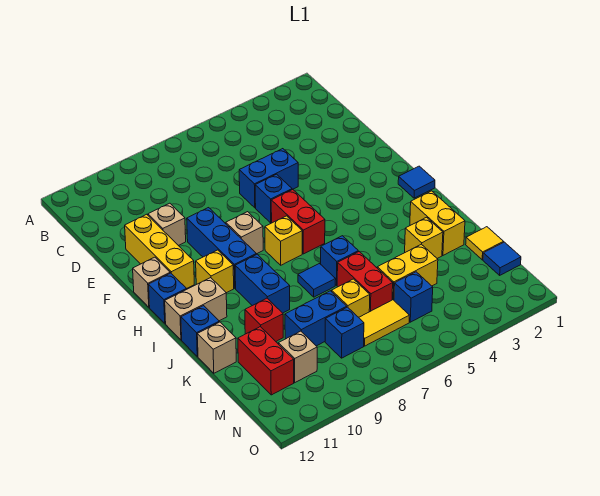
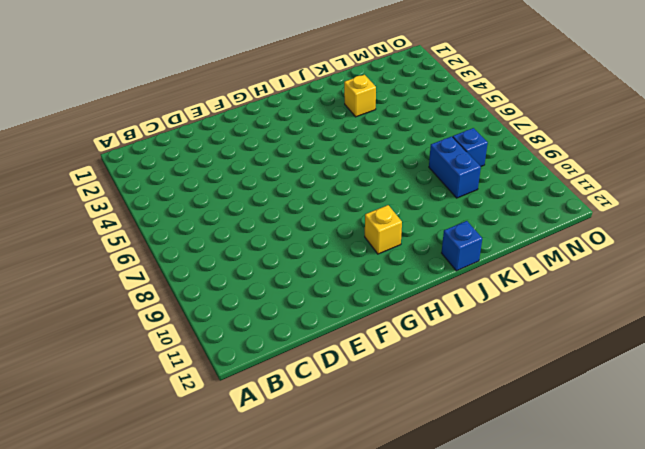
none -> blue brick E5:E6 level 1
none -> tan brick E10 level 1
none -> yellow brick E11:G11 level 1
none -> blue brick F6 level 1

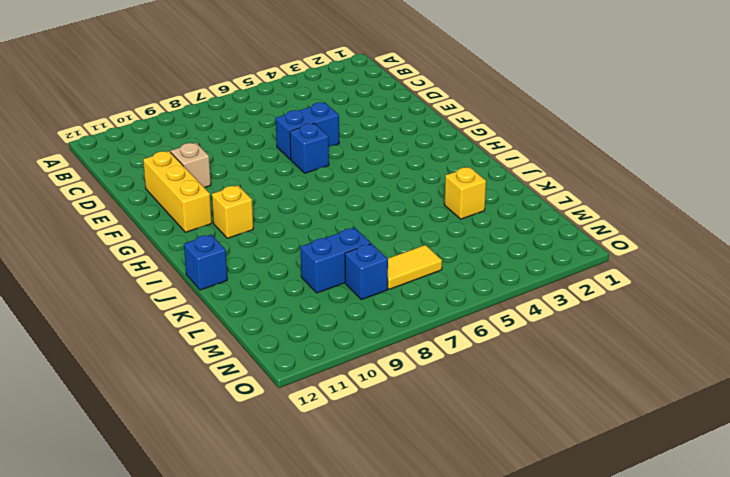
none -> blue brick F9:H9 level 1
none -> red brick G6:H6 level 1
none -> tan brick G8 level 1
none -> tan brick G12 level 1

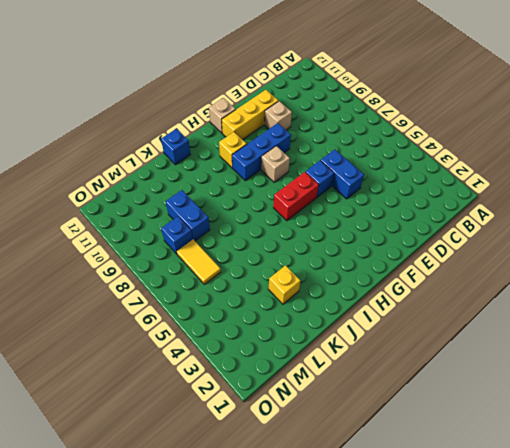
none -> blue tile H1 level 1
none -> yellow brick H7 level 1
none -> blue brick H12 level 1
none -> blue brick I9:J9 level 1

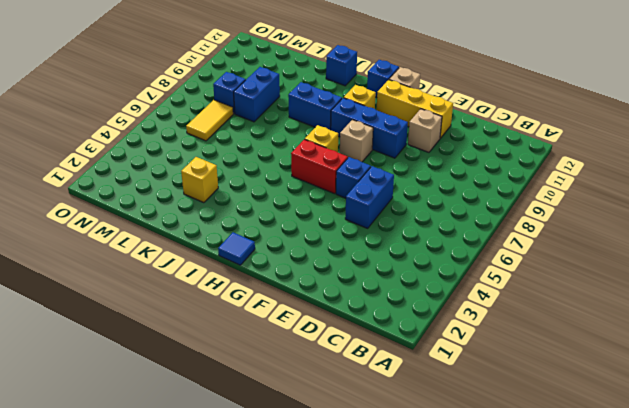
none -> tan brick I11:I12 level 1
none -> yellow brick J2:K2 level 1
none -> blue brick J6 level 1
none -> blue tile J7 level 1

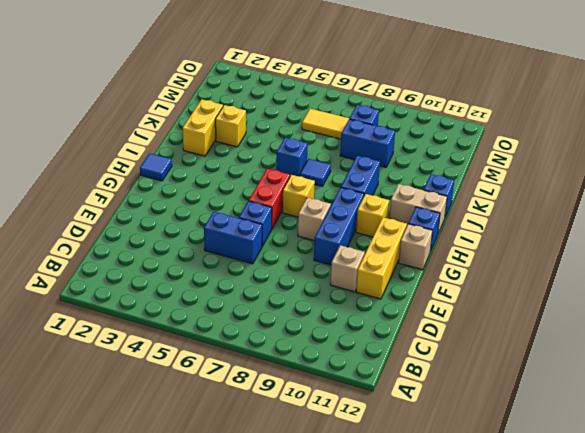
none -> red brick K6:L6 level 1
none -> red brick K10 level 1
none -> tan brick K12 level 1
none -> yellow tile L1 level 1

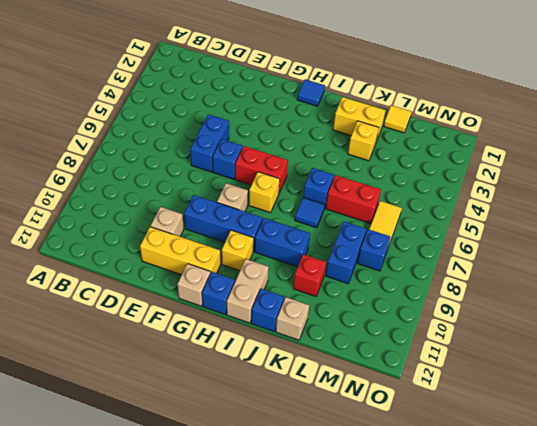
none -> yellow brick L4:L5 level 1
none -> yellow brick L7 level 1
none -> red brick L11:M11 level 1
none -> blue tile M1 level 1

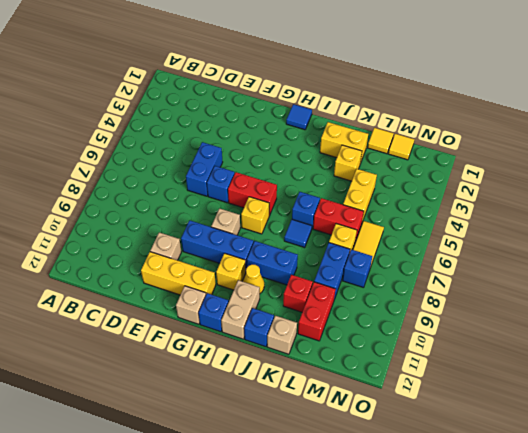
yellow cone I10 level 1 -> none
red brick L10:L11 level 1 -> red brick L11:M11 level 1
yellow tile M1 level 1 -> blue tile M1 level 1
none -> blue brick M5 level 1
none -> tan brick M10 level 1

